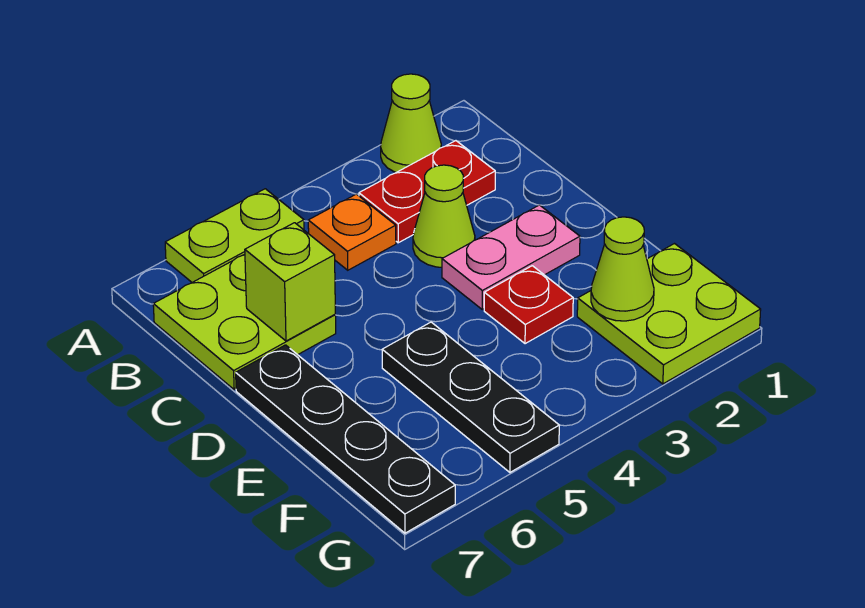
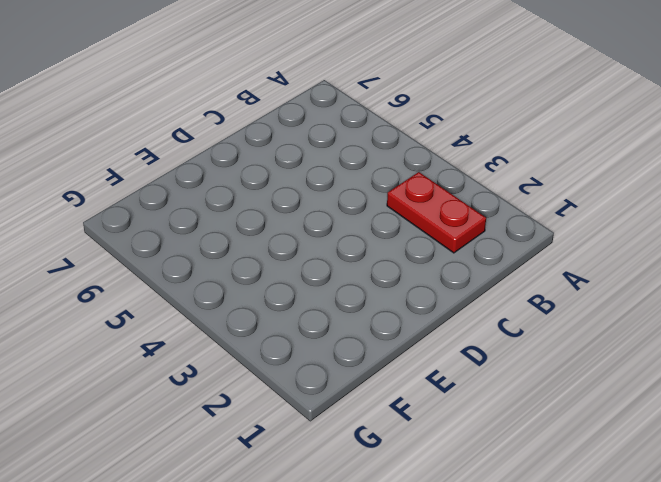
none -> lime cone A2 level 1
none -> lime plate A5:A6 level 1
none -> orange plate B4 level 1

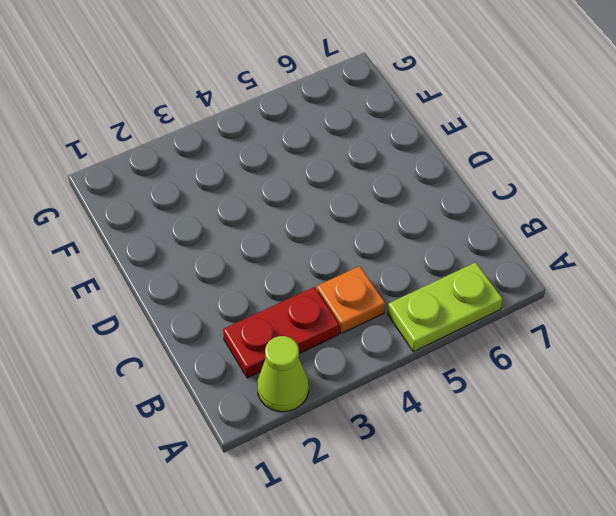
none -> lime plate B6:C7 level 1
none -> lime cone C3 level 1
none -> pink plate D2:D3 level 1

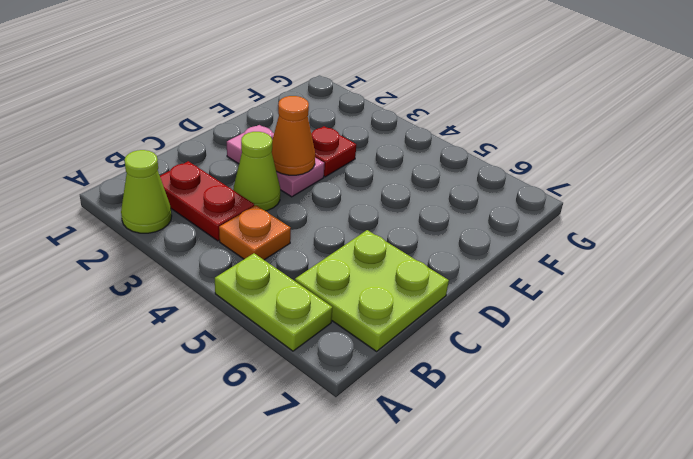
orange cone D3 level 2 -> none
none -> black plate D7:G7 level 1
none -> black plate E5:G5 level 1
none -> lime plate F1:G2 level 1

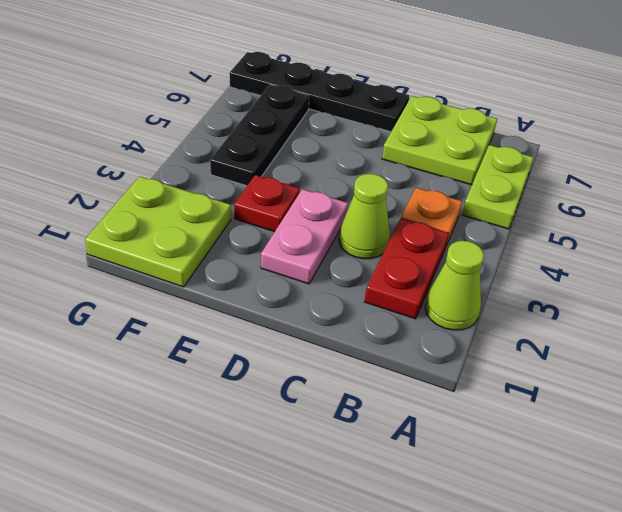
black plate F4:F6 level 1 -> black plate E5:G5 level 1
none -> lime brick C6 level 2
none -> lime cone F2 level 2

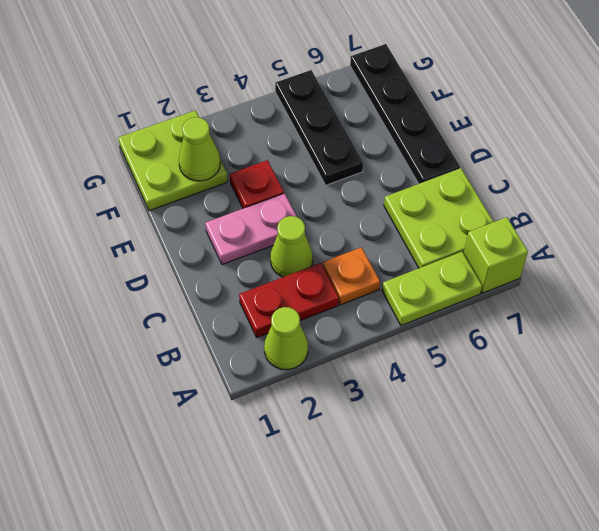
lime brick A7 level 1 -> lime brick C6 level 2

